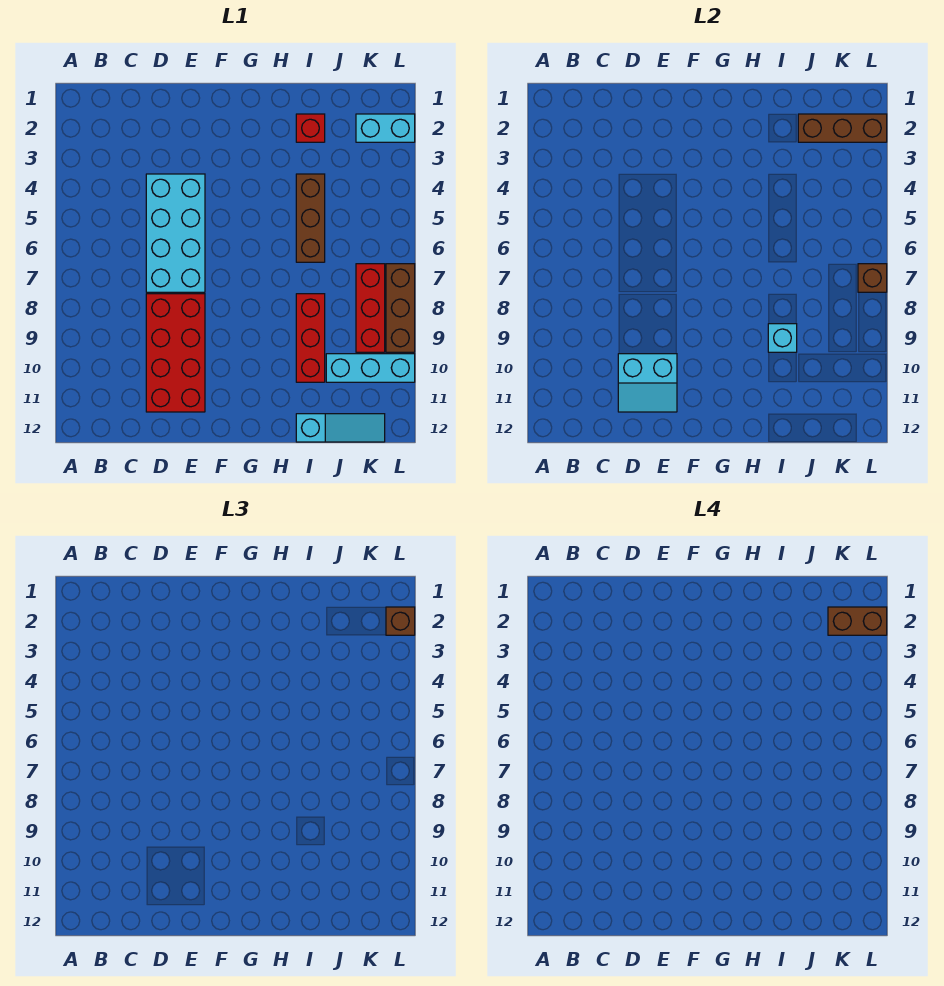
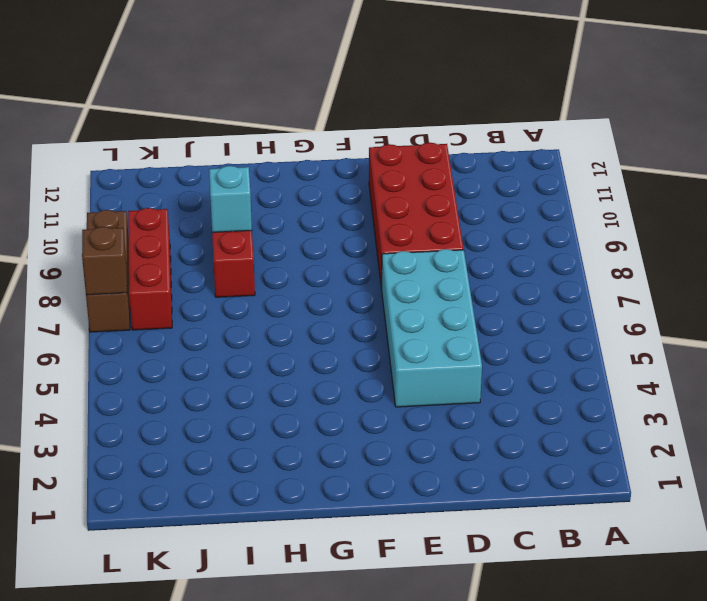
none -> red brick I2 level 1
none -> brown brick I4:I6 level 1
none -> cyan slope I12:K12 level 1 top I

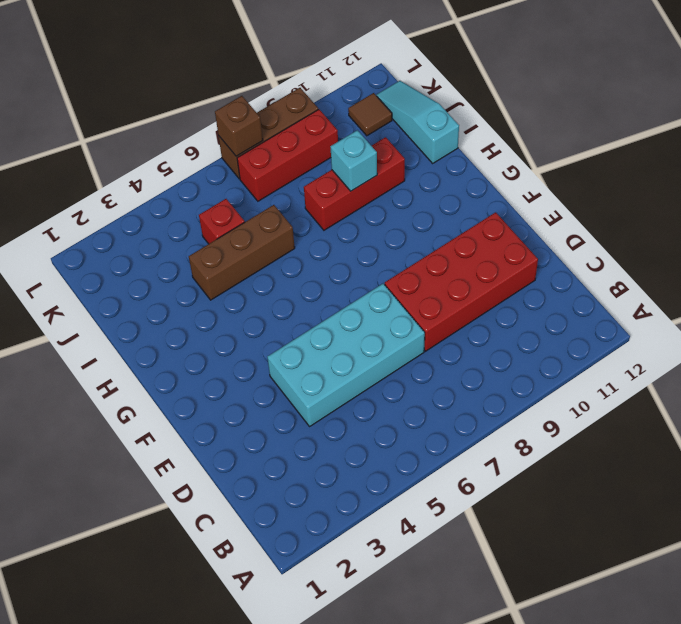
red brick J5 level 1 -> red brick I2 level 1
brown tile K11 level 1 -> none
none -> cyan brick J10:L10 level 1
none -> cyan brick K2:L2 level 1
none -> cyan slope D10:E11 level 2 top 10

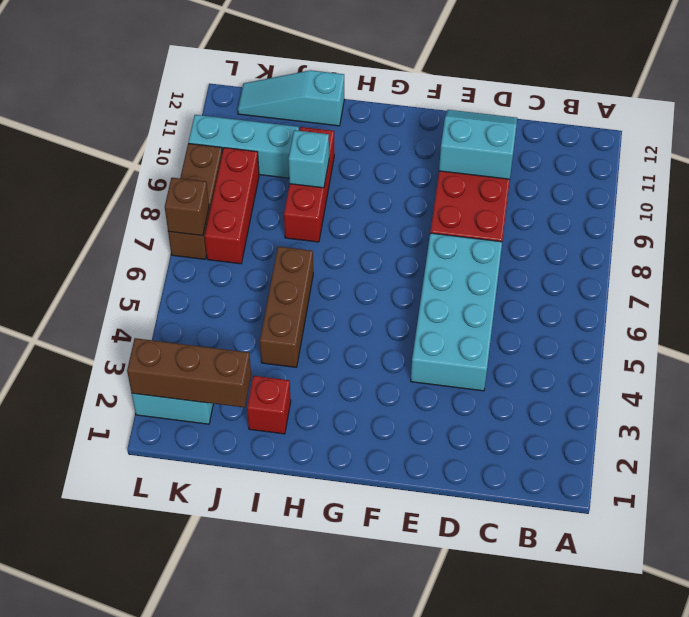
none -> brown brick L2 level 3
none -> brown brick K2:L2 level 4

